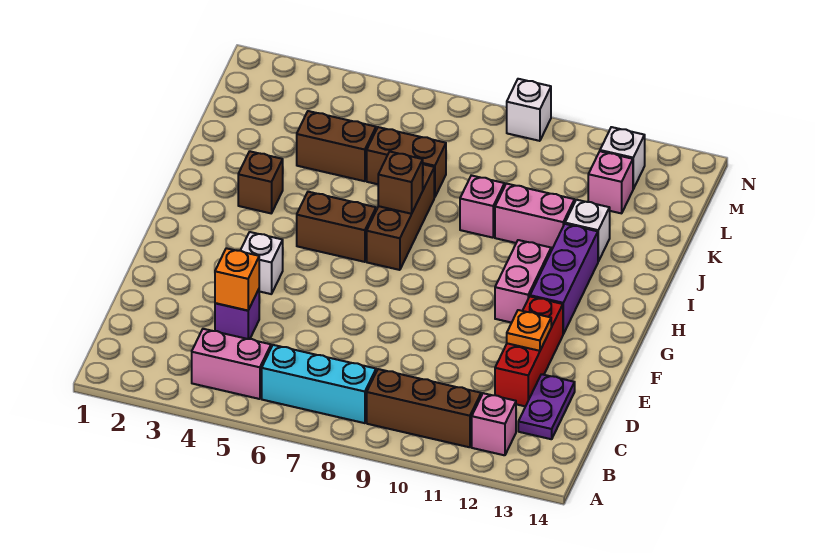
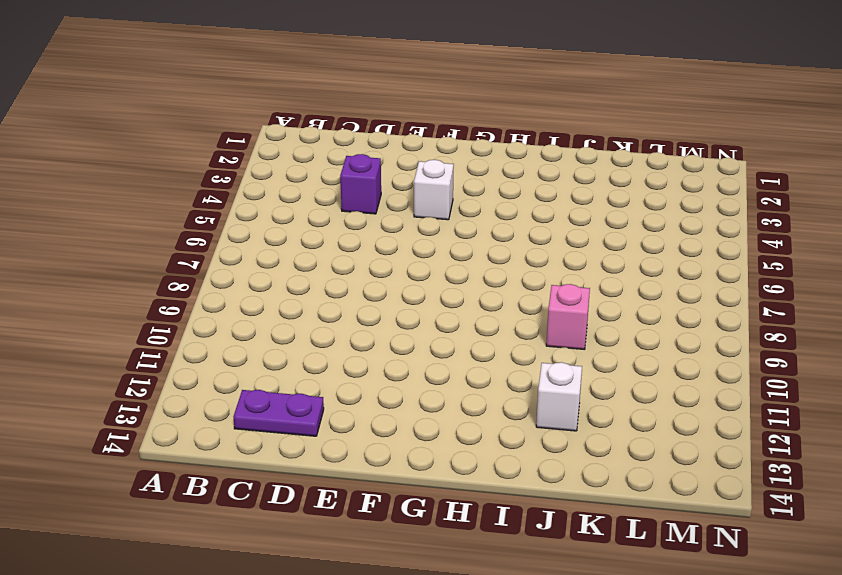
none -> pink brick B4:B5 level 1
none -> cyan brick B6:B8 level 1
none -> brown brick B9:B11 level 1

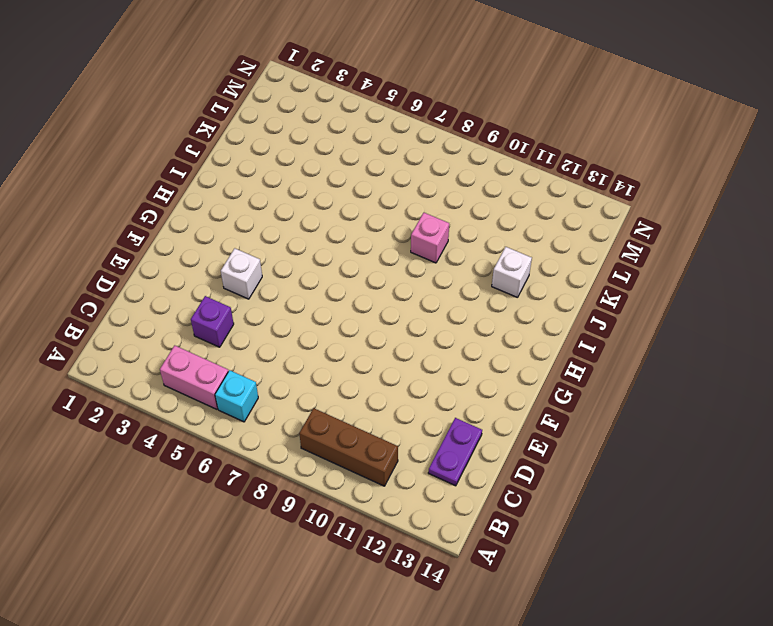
cyan brick B6 level 1 -> cyan brick B6:B8 level 1
none -> pink brick B12 level 1
none -> red brick D12:F12 level 1
none -> pink brick G11:H11 level 1

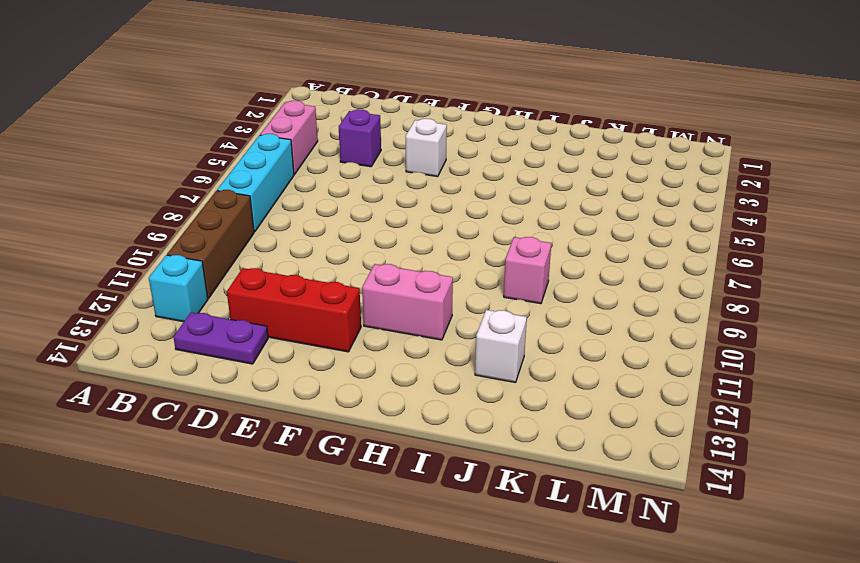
cyan brick B12 level 1 -> pink brick B12 level 1
none -> purple brick G12:I12 level 1
none -> brown brick H5:H6 level 1
none -> brown brick H7:J7 level 1

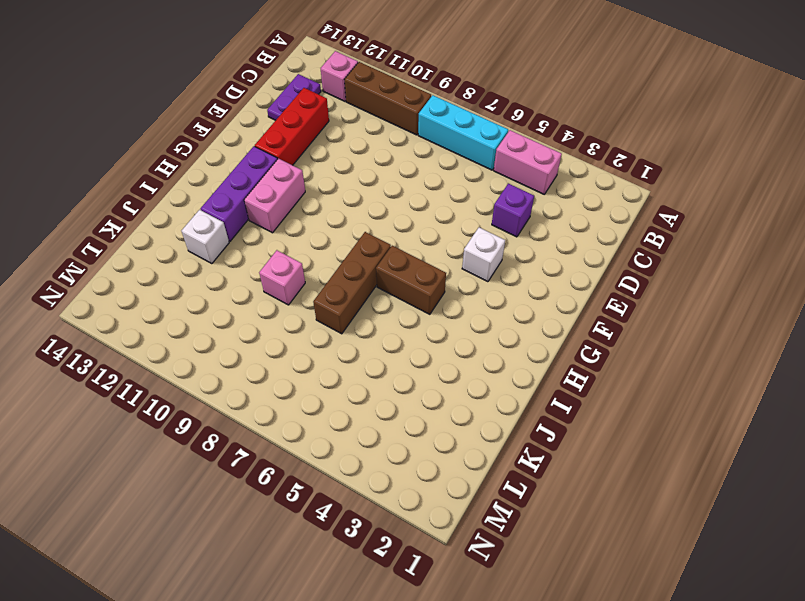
none -> brown brick I3 level 1
none -> pink brick J10:J11 level 1
none -> brown brick K4:K5 level 1

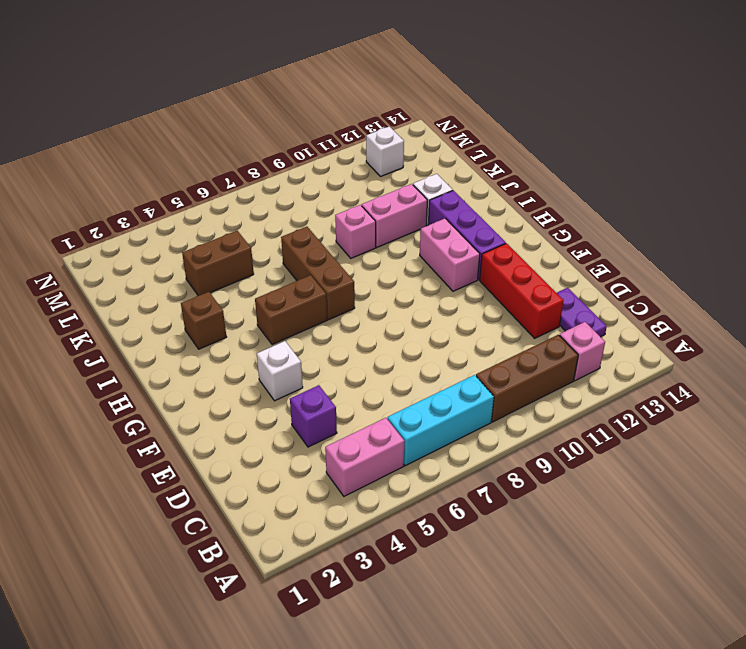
none -> brown brick K6:K7 level 1
none -> pink brick L12 level 1
none -> white brick N9 level 1

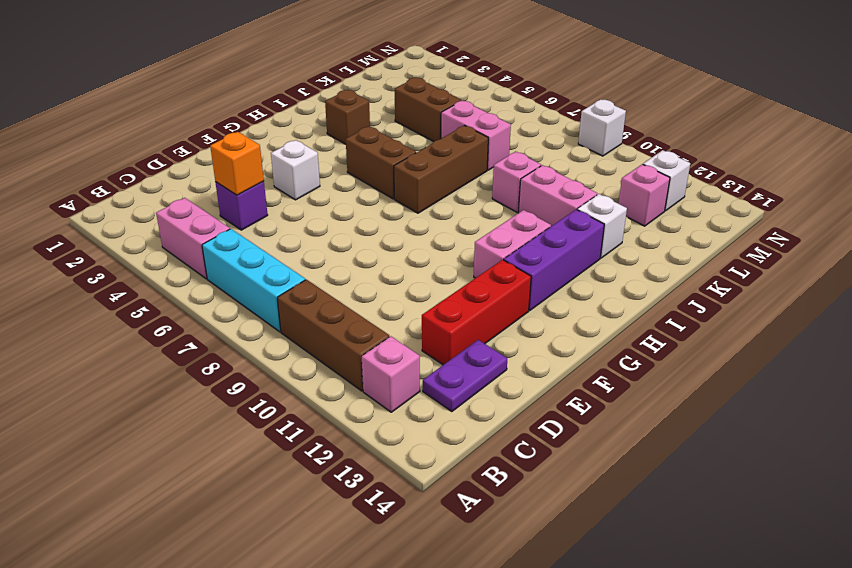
pink brick K6:K7 level 1 -> brown brick K6:K7 level 1
none -> orange plate E12 level 2
none -> brown brick I7 level 2

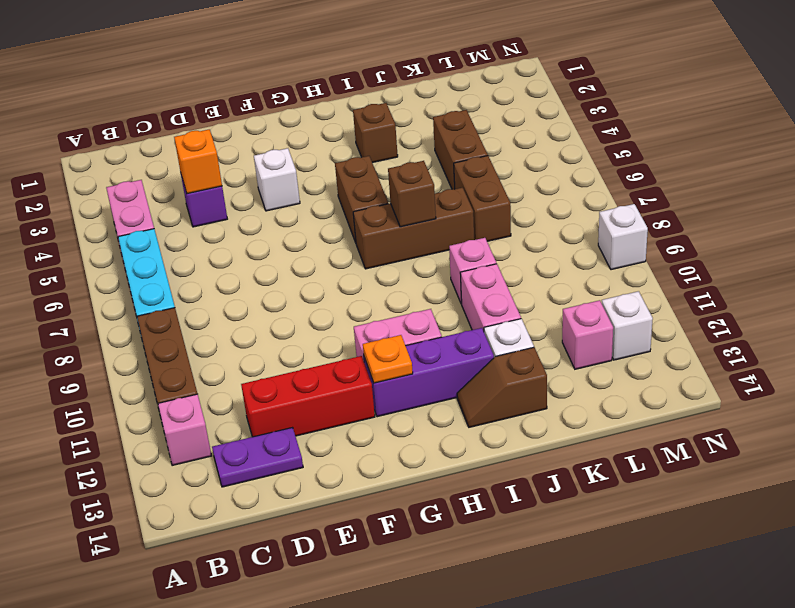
orange plate G12 level 2 -> orange plate E12 level 2
brown slope I13:J13 level 1 top J -> none

